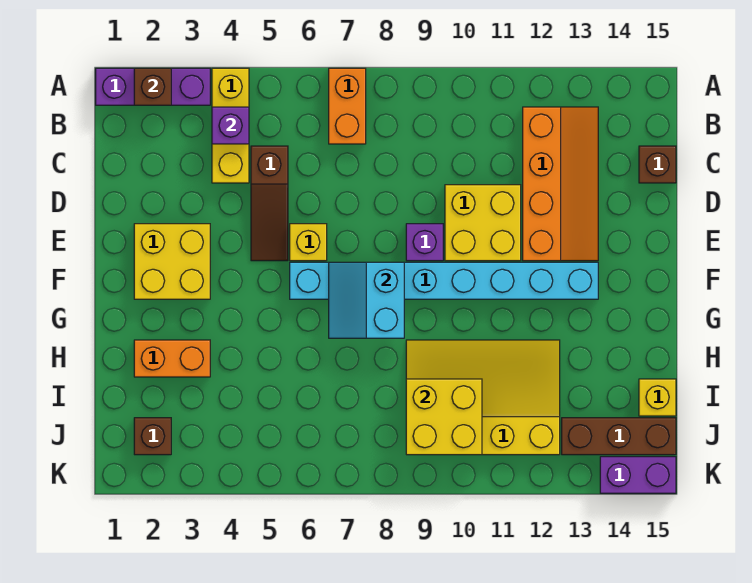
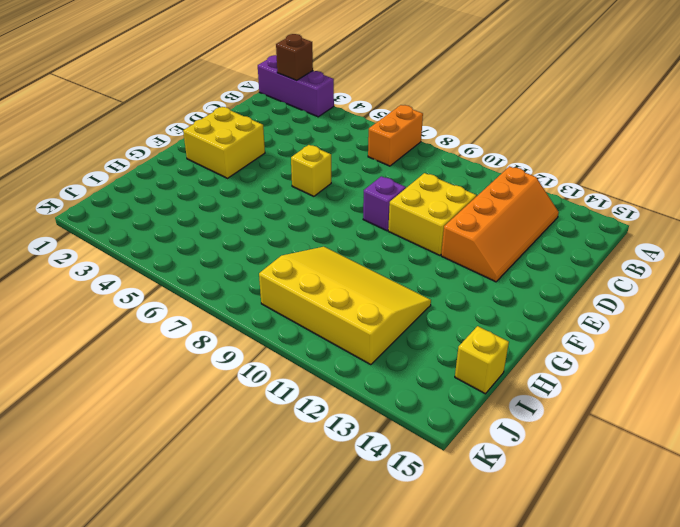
none -> yellow brick A4:C4 level 1
none -> brown slope C5:E5 level 1 top C
none -> brown brick C15 level 1

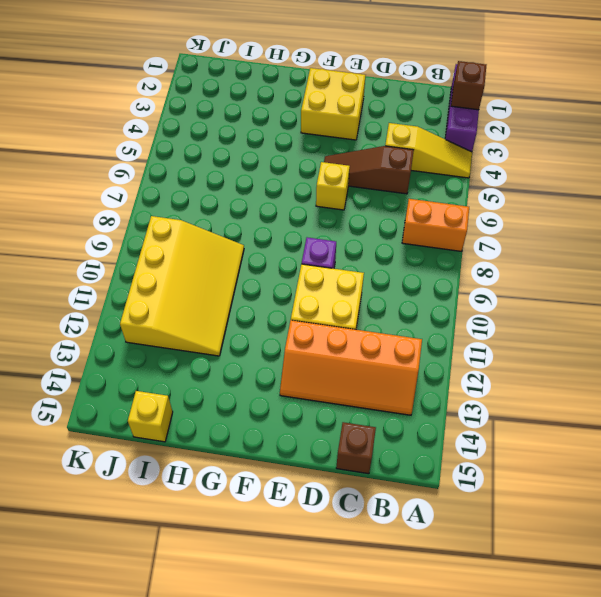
yellow slope A4:C4 level 1 top C -> yellow brick A4:C4 level 1
none -> cyan brick F6:F13 level 1
none -> orange brick H2:H3 level 1
none -> brown brick J2 level 1

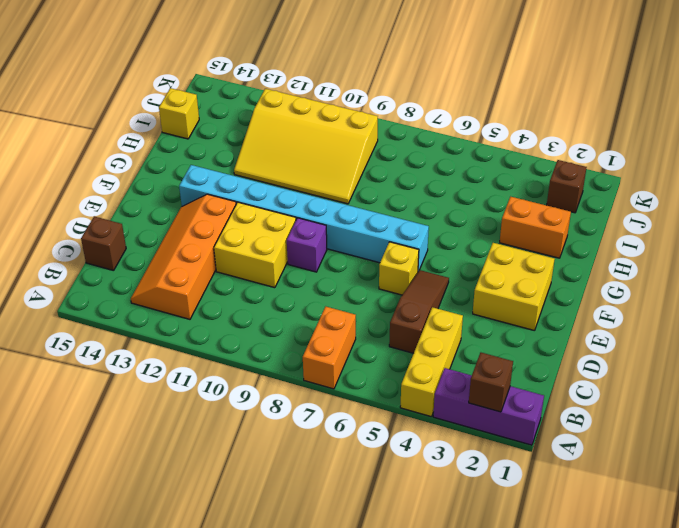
none -> brown brick J13:J15 level 1
none -> purple brick K14:K15 level 1
none -> purple brick B4 level 2

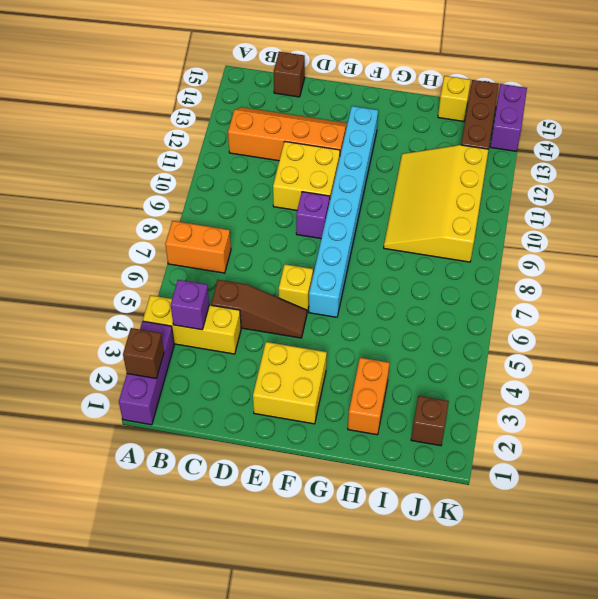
none -> cyan slope F7:G8 level 2 top 8
none -> yellow brick I9:J10 level 2

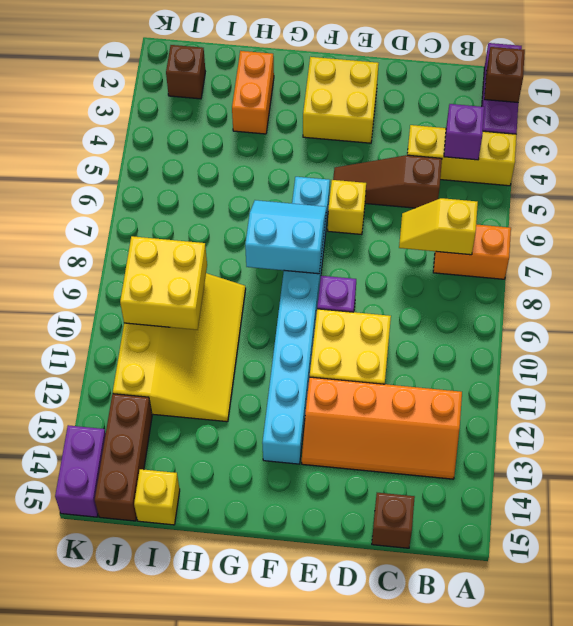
yellow slope B7:C7 level 2 top B -> none

